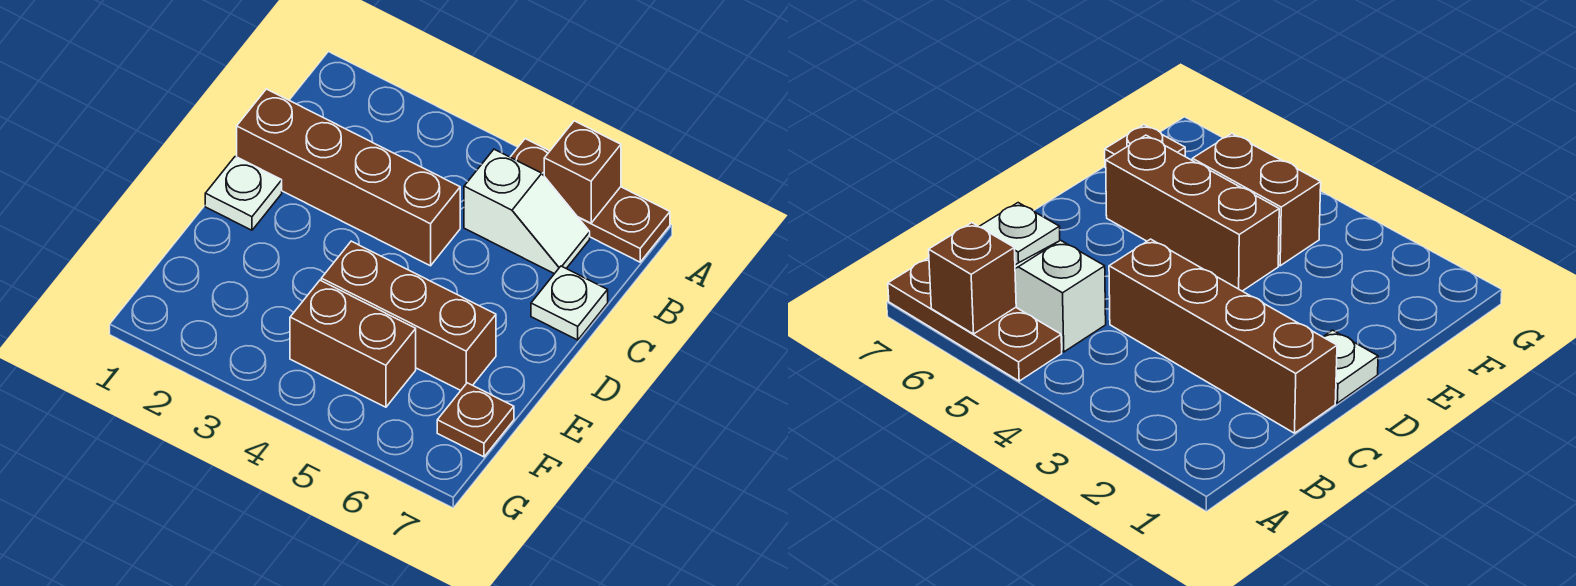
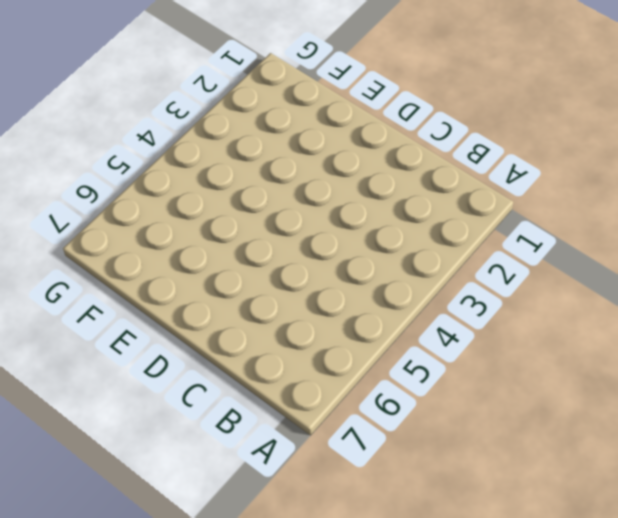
none -> brown plate A5:A7 level 1
none -> white slope B5:B6 level 1 top 5

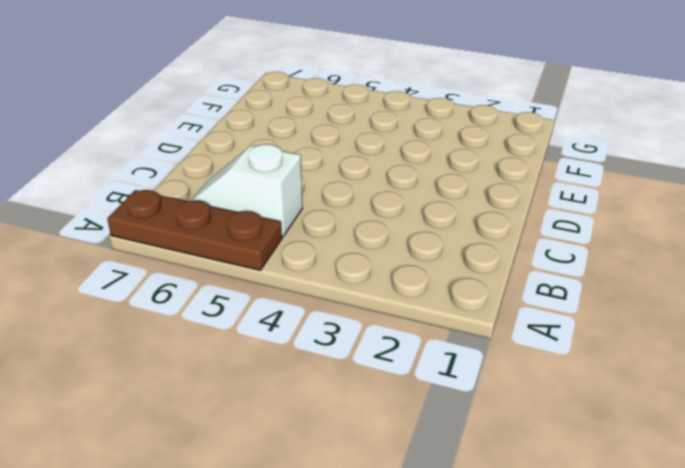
none -> brown brick C1:C4 level 1
none -> white plate C7 level 1

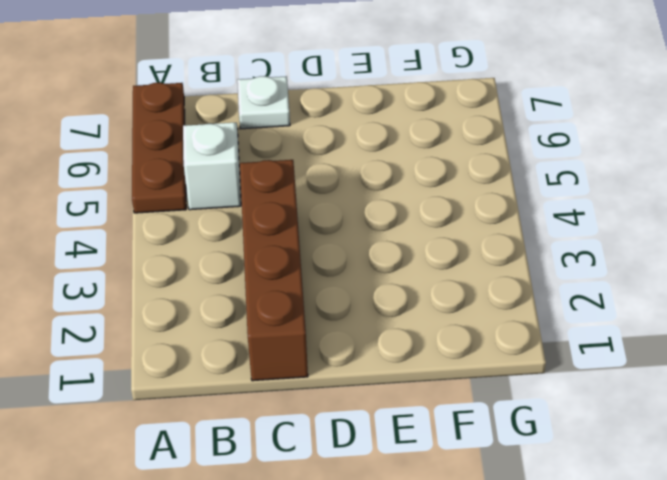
none -> white plate D1 level 1
none -> brown brick E4:E6 level 1

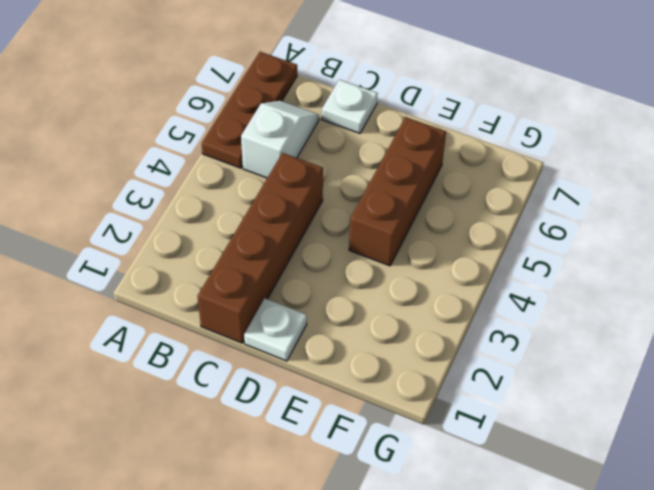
none -> brown brick F4:F5 level 1
none -> brown plate F7 level 1

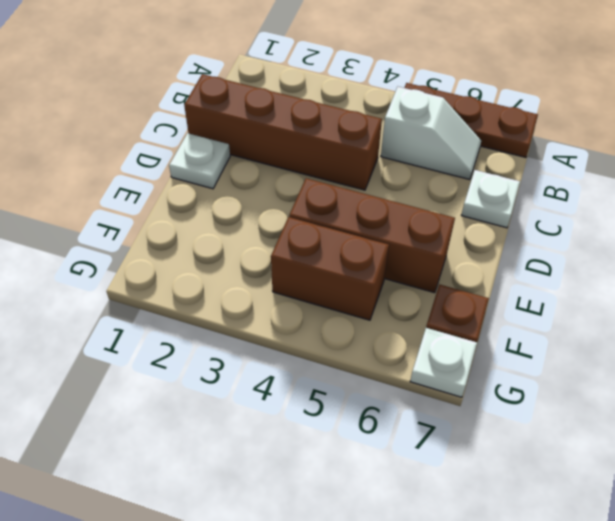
white plate G7 level 1 -> none
none -> brown brick A6 level 2

